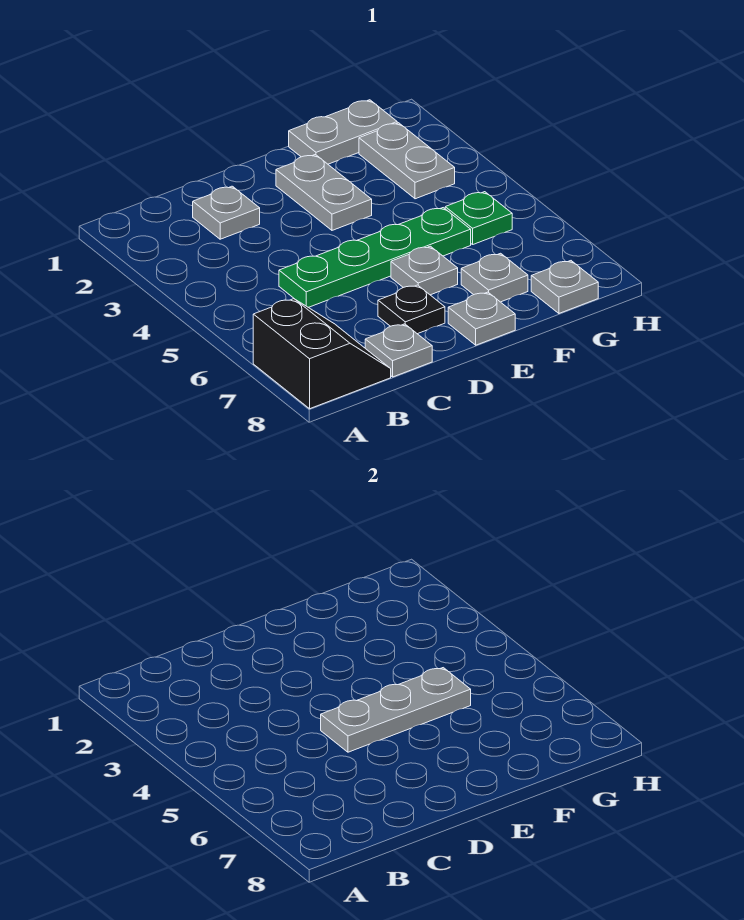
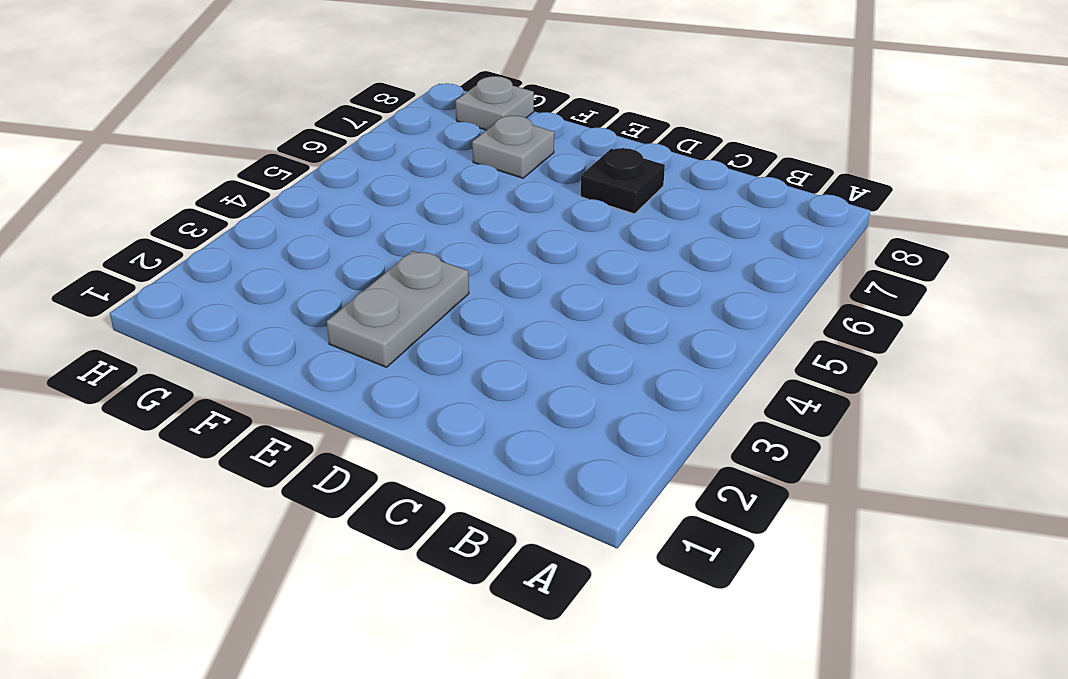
none -> black slope A7:B8 level 1 top A
none -> grey plate C2 level 1
none -> green plate C5:F5 level 1

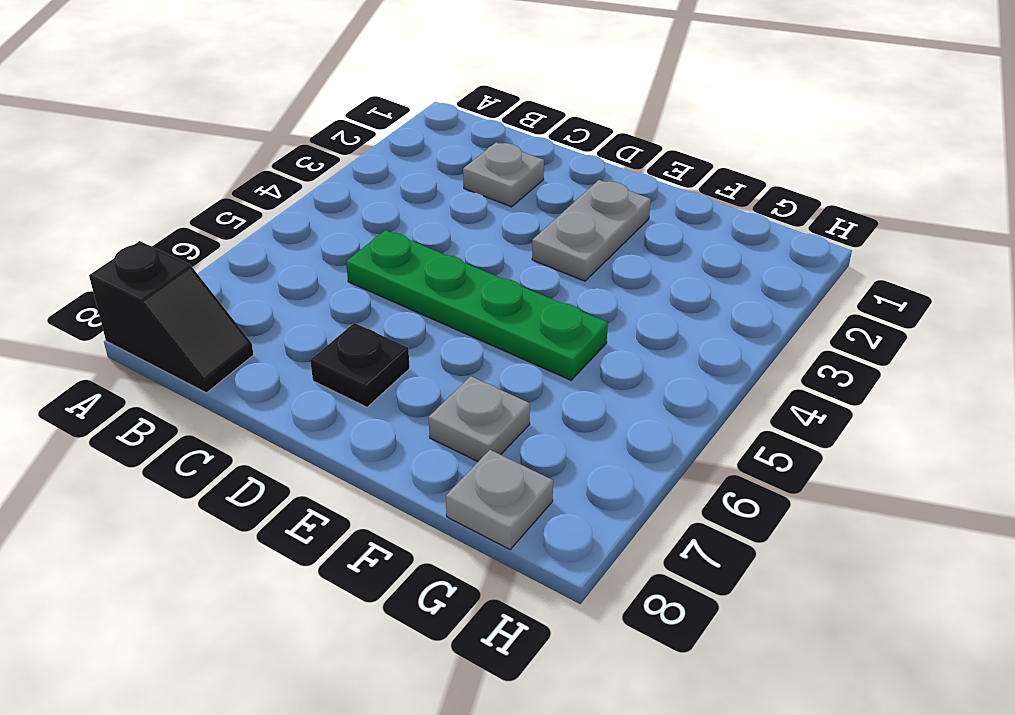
black slope A8:B8 level 1 top A -> black slope A7:B8 level 1 top A
none -> grey plate C8 level 1
none -> grey plate E6 level 1
none -> grey plate E8 level 1

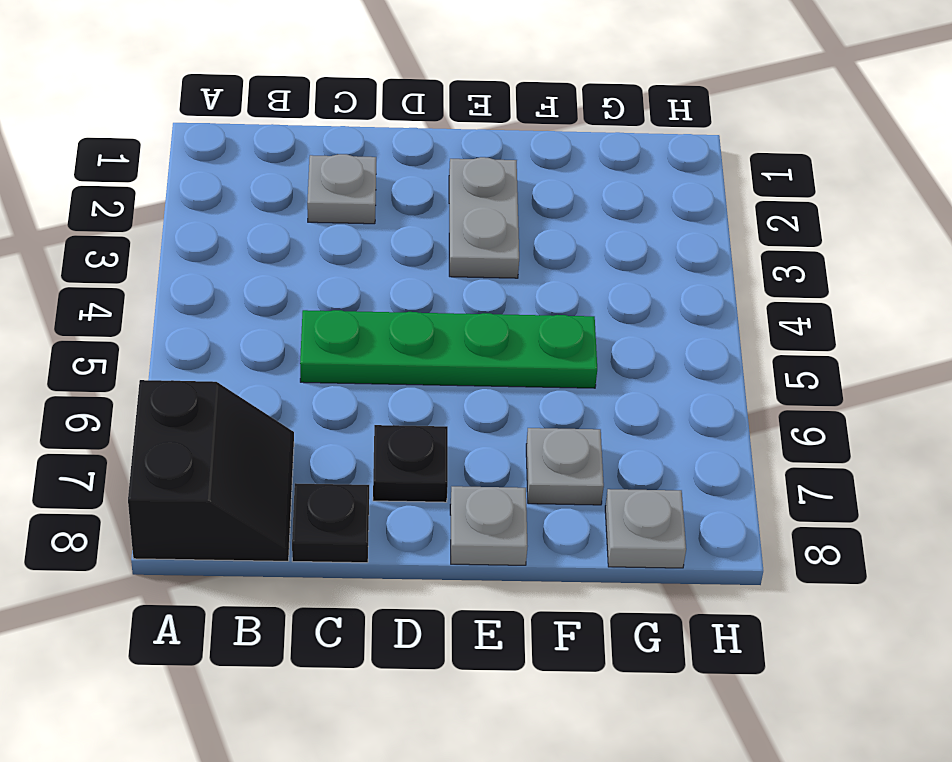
black plate C8 level 1 -> grey plate C8 level 1
none -> grey plate E6 level 1
none -> grey plate F1:G1 level 1
none -> grey plate G2:G3 level 1

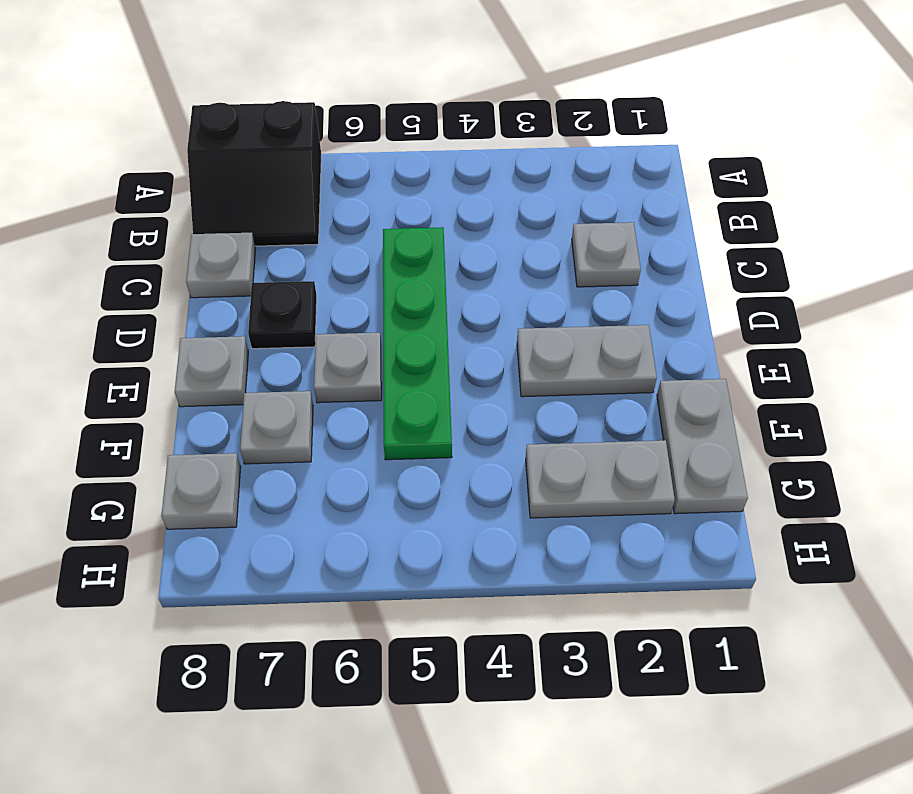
none -> green plate G5 level 1
none -> grey plate D5:F5 level 2

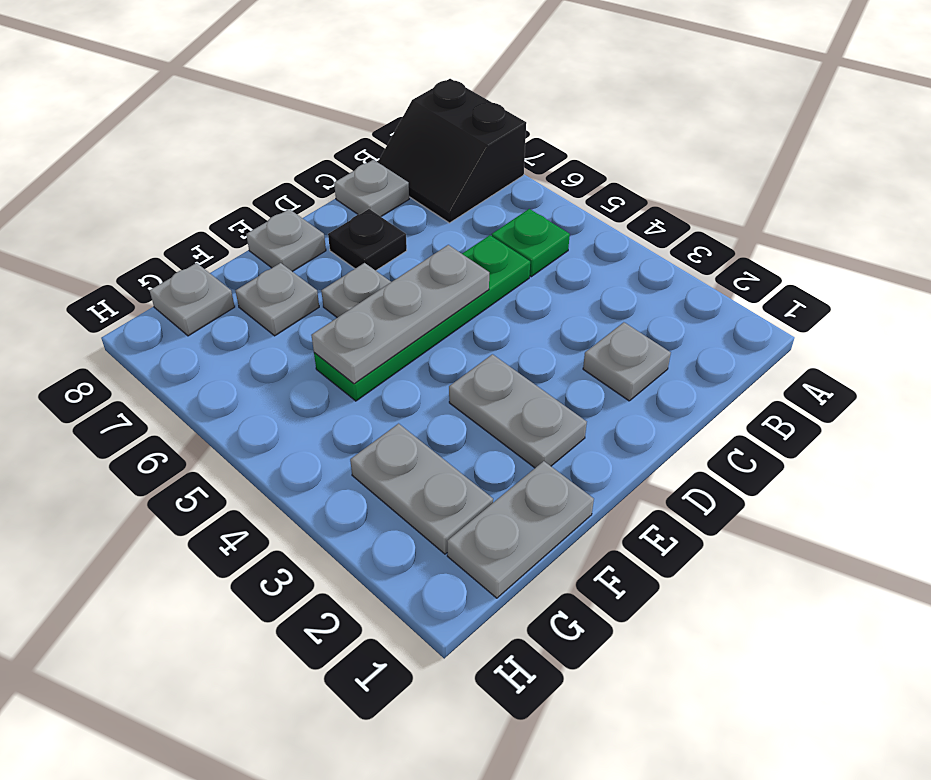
green plate B5 level 1 -> green plate G5 level 1

